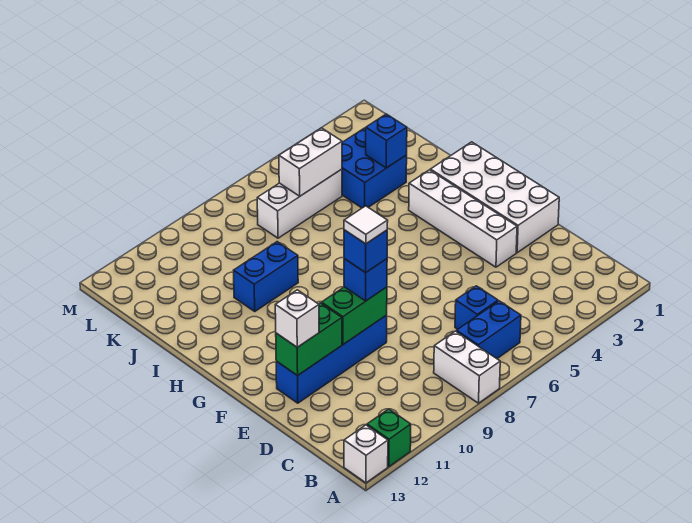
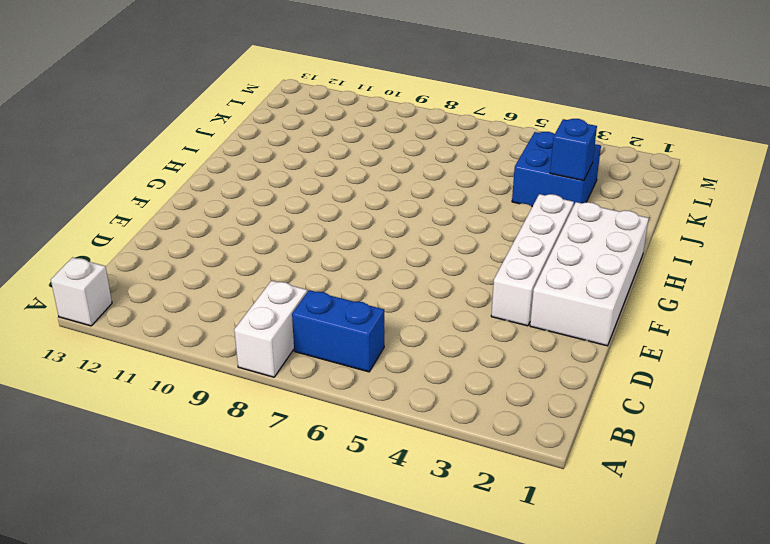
none -> green brick A12 level 1
none -> blue brick C6 level 1
none -> blue brick E9:E12 level 1

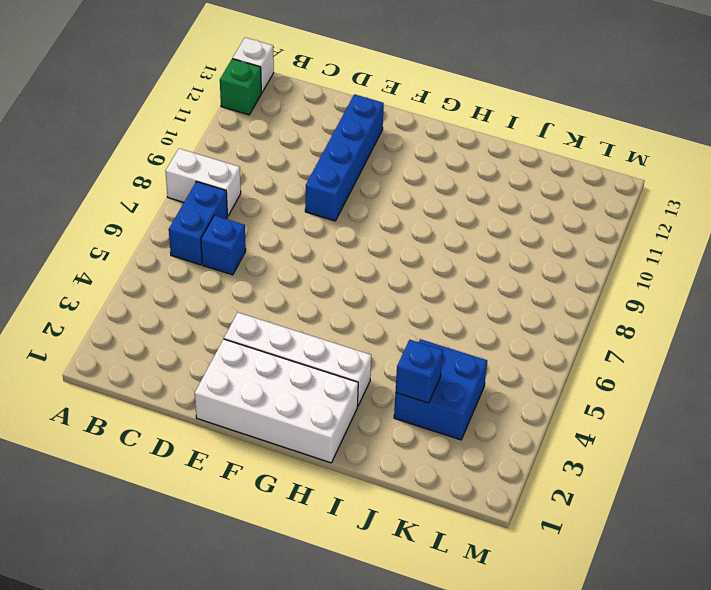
none -> blue brick I9:I10 level 1
none -> white brick K5:K7 level 1
none -> green brick E9:E10 level 2

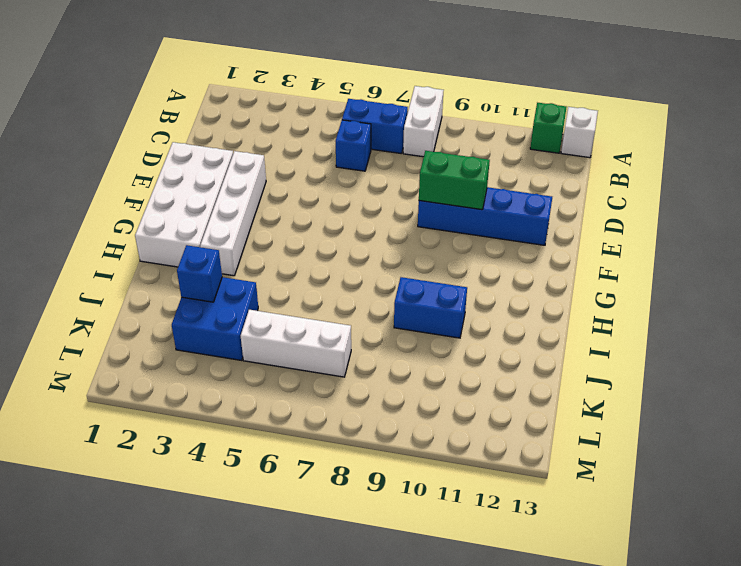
none -> green brick E11:E12 level 2
none -> white brick K5:K6 level 2
none -> blue brick E9 level 3

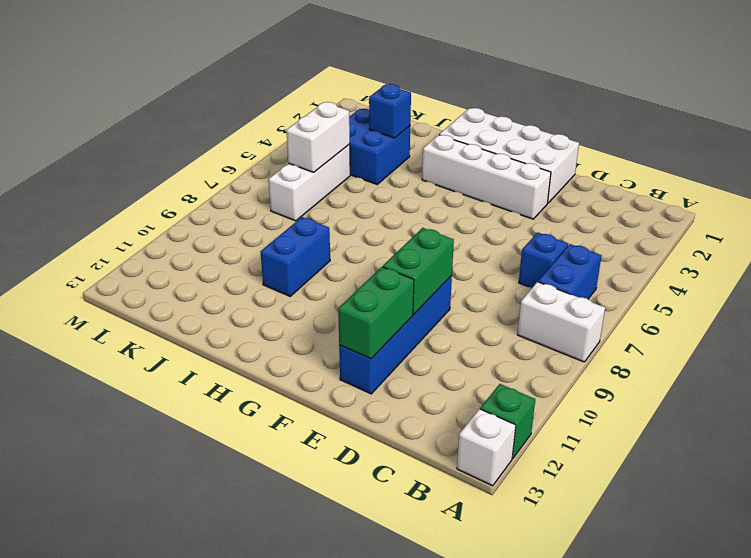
none -> blue brick E9 level 3
none -> white brick E12 level 3
none -> blue brick E9 level 4

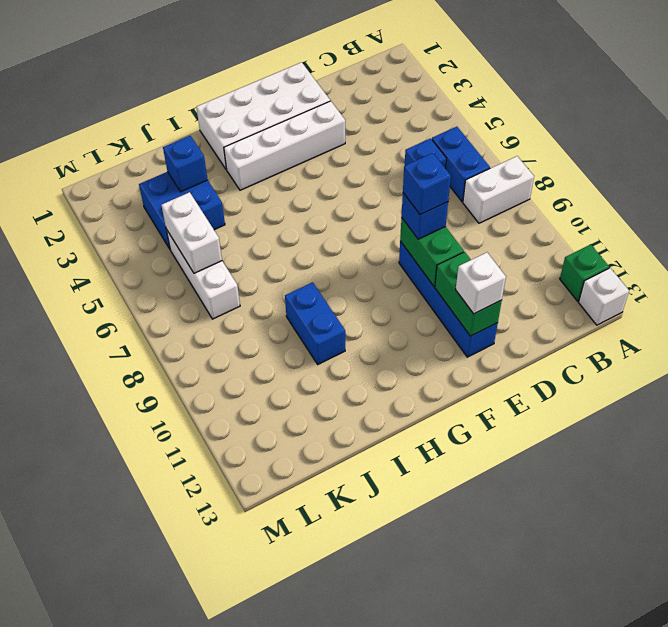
none -> white tile E9 level 5

